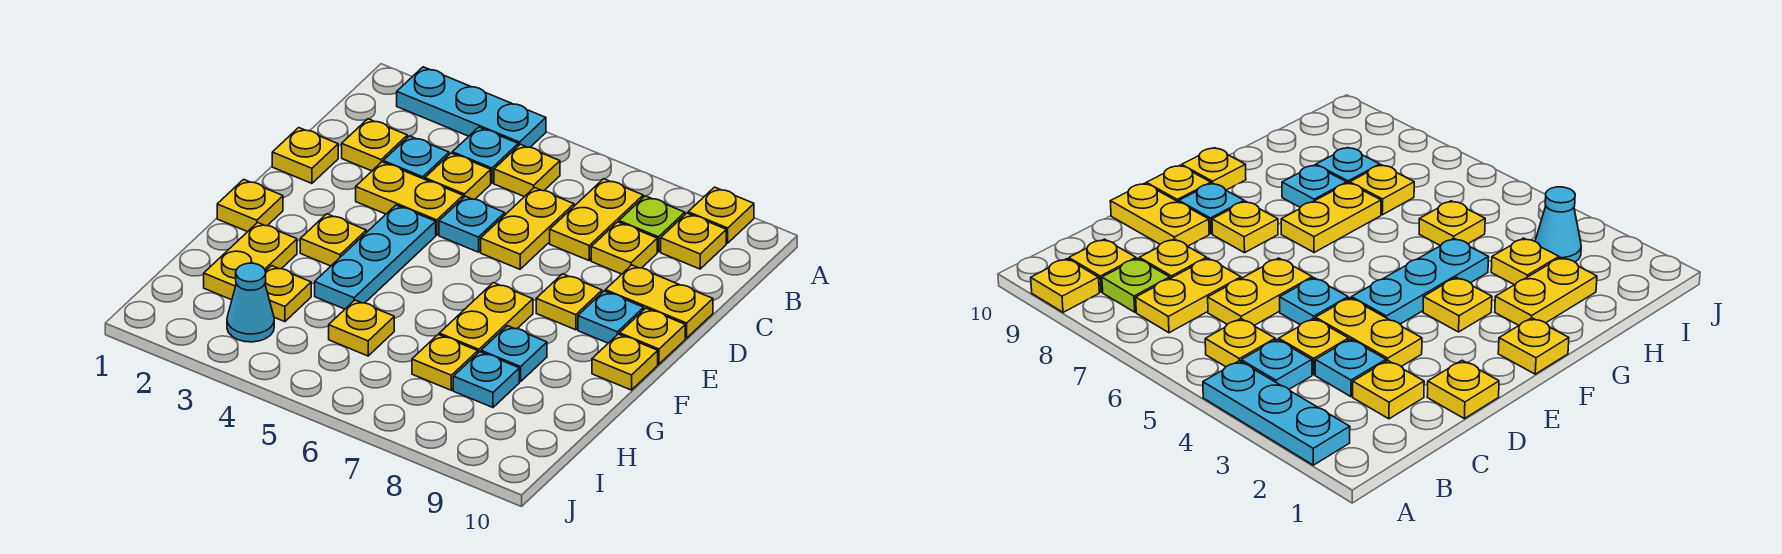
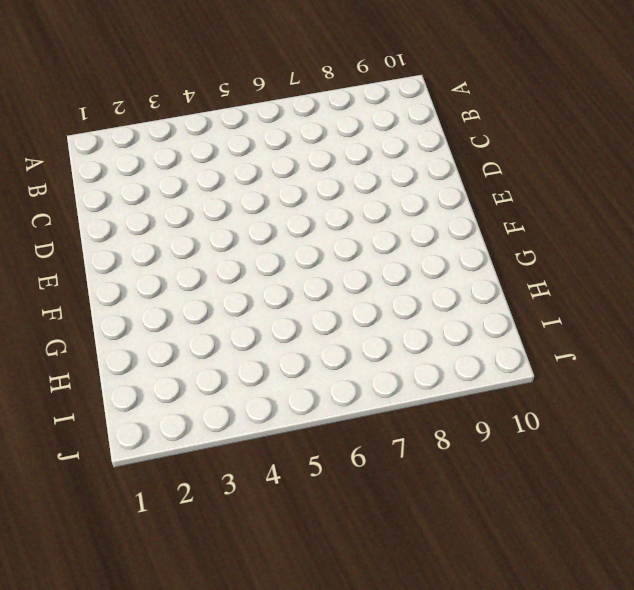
none -> cyan plate A2:A4 level 1
none -> yellow plate A9 level 1
none -> cyan plate B4 level 1
none -> yellow plate B5 level 1

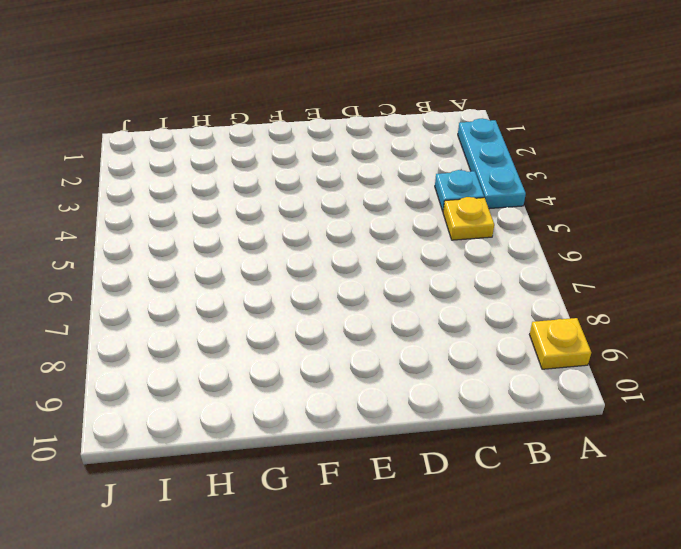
none -> yellow plate B7:C7 level 1
none -> lime plate B8 level 1
none -> yellow plate B9 level 1
none -> yellow plate C2 level 1

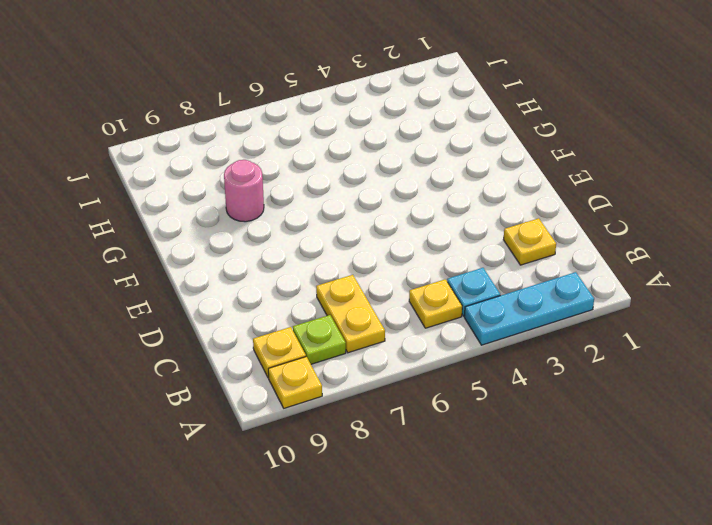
pink round brick G8 level 1 -> cyan plate G8 level 1
none -> cyan plate C3 level 1
none -> yellow plate C4 level 1
none -> yellow plate C6:D6 level 1
none -> yellow plate C8 level 1

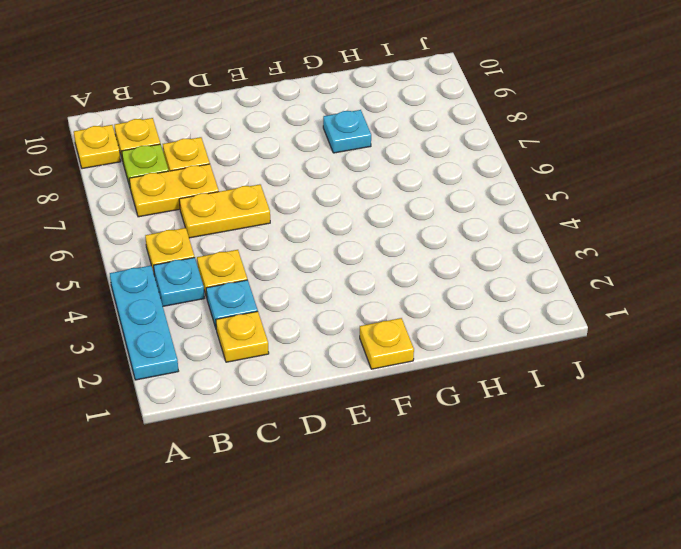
none -> yellow plate D1 level 1
none -> yellow plate D3:D4 level 1
none -> cyan plate D5 level 1
none -> yellow plate D9:D10 level 1

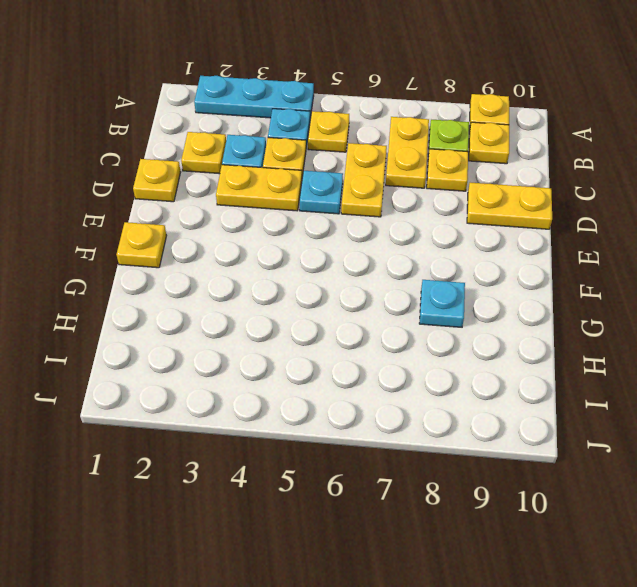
none -> cyan plate E4:G4 level 1
none -> yellow plate E8 level 1
none -> cyan plate E9 level 1
none -> yellow plate E10 level 1

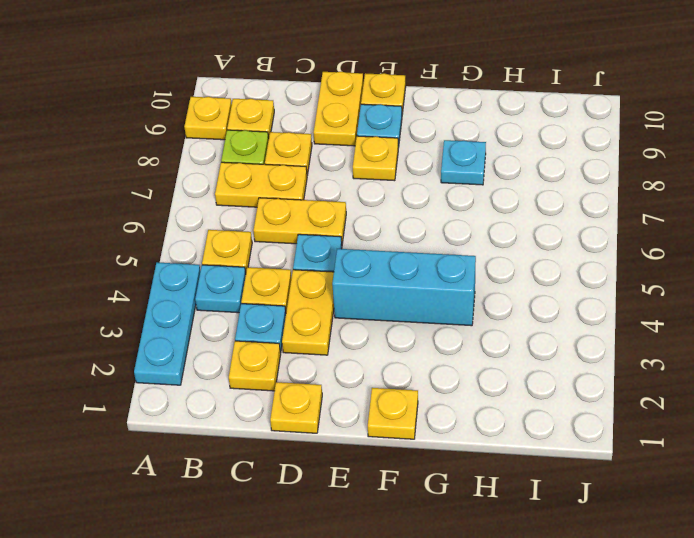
cyan brick E4:G4 level 1 -> cyan plate E4:G4 level 1
none -> yellow plate F3 level 1
none -> yellow plate F7:G7 level 1
none -> yellow plate F10 level 1
none -> yellow plate G2:H2 level 1

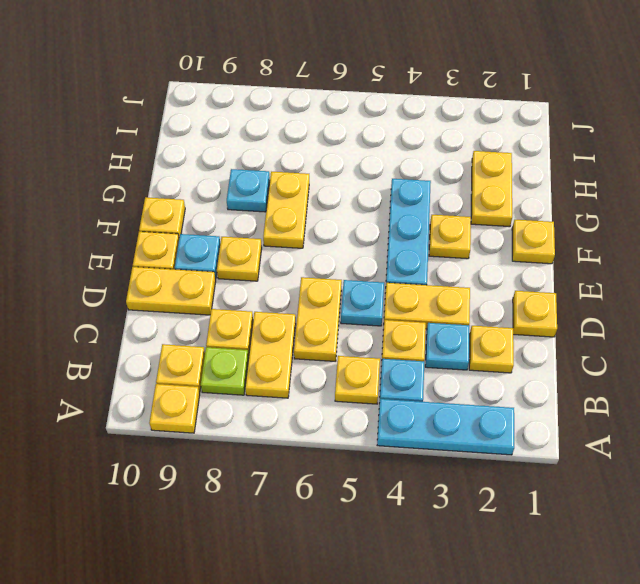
none -> yellow plate H3 level 1
none -> yellow plate H5 level 1
none -> yellow plate H7 level 1
none -> cyan plate H8 level 1

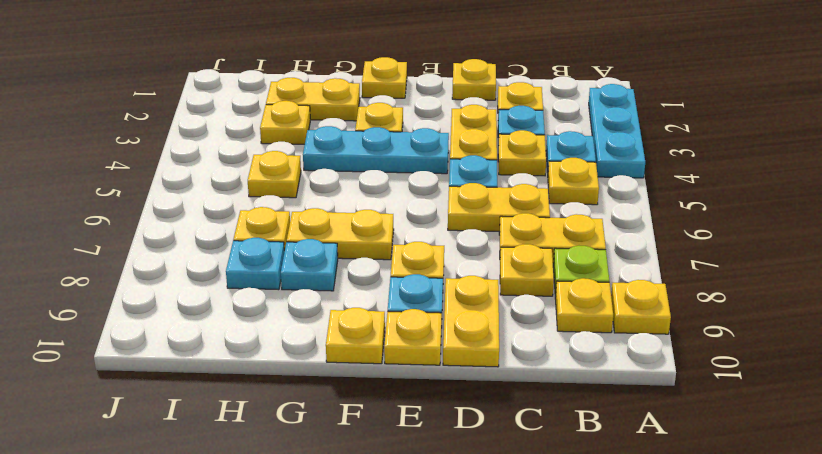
none -> cyan cone I3 level 1

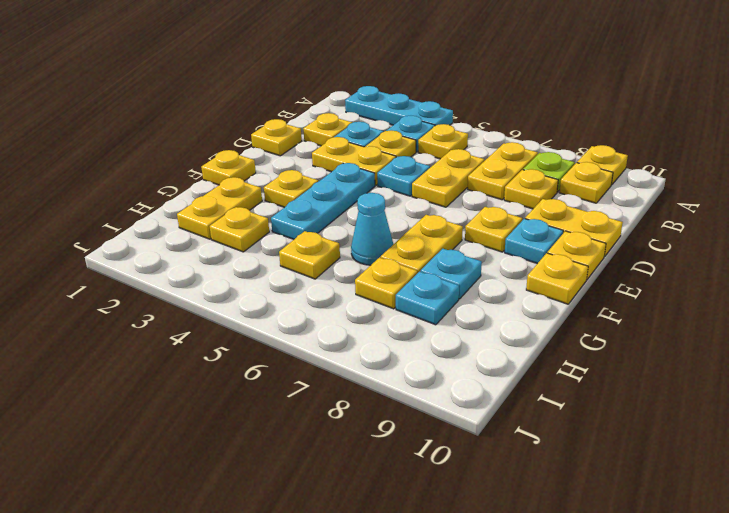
cyan cone G6 level 1 -> cyan cone I3 level 1

